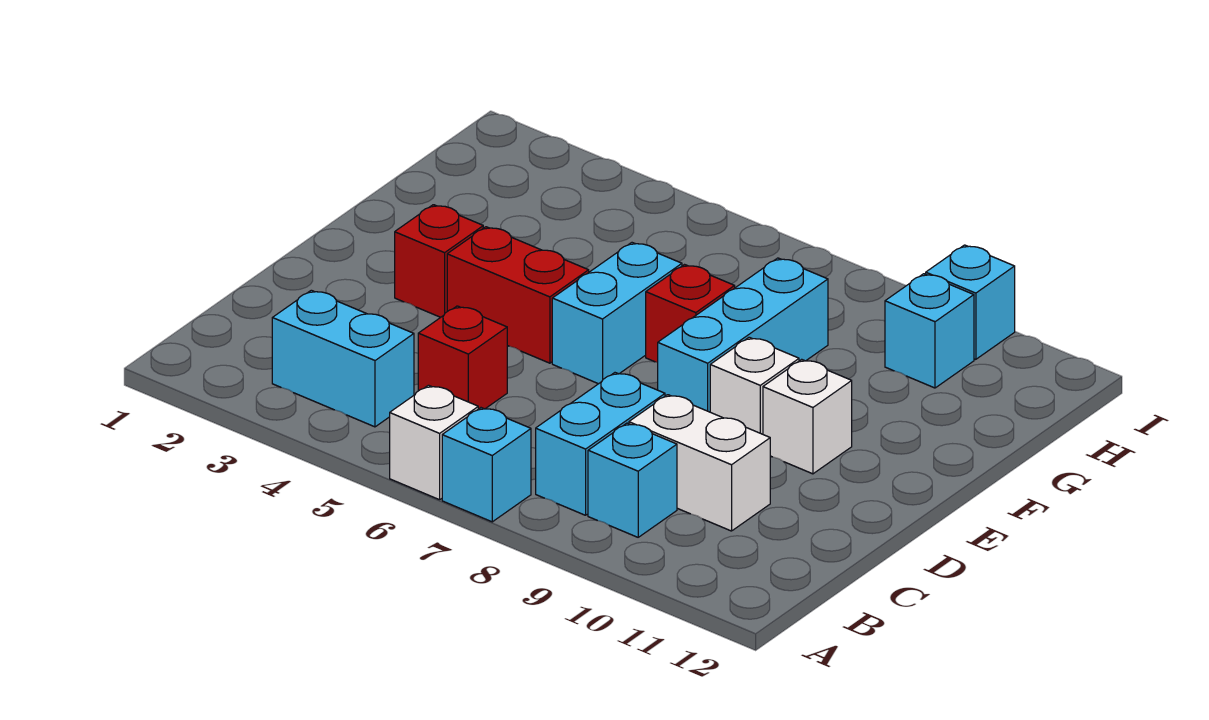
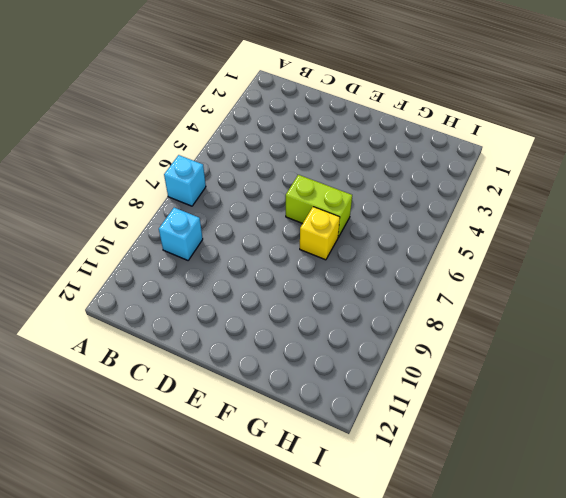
lime brick E6:F6 level 1 -> cyan brick E6:F6 level 1
yellow brick F7 level 1 -> red brick F7 level 1
none -> white brick A6 level 1
none -> cyan brick B3:B4 level 1
none -> cyan brick B8:C8 level 1

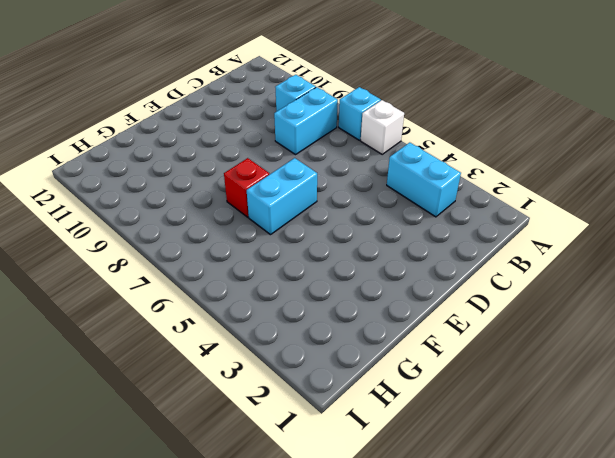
none -> red brick C5 level 1
none -> white brick C9:C10 level 1
none -> red brick E3 level 1

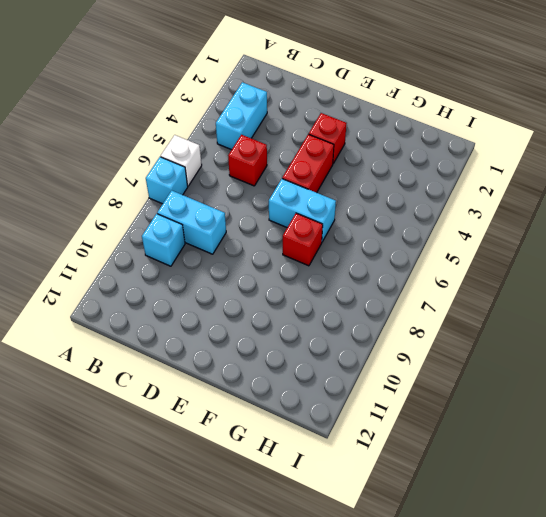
none -> white brick C9:C10 level 1
none -> cyan brick E8:G8 level 1
none -> white brick E9 level 1

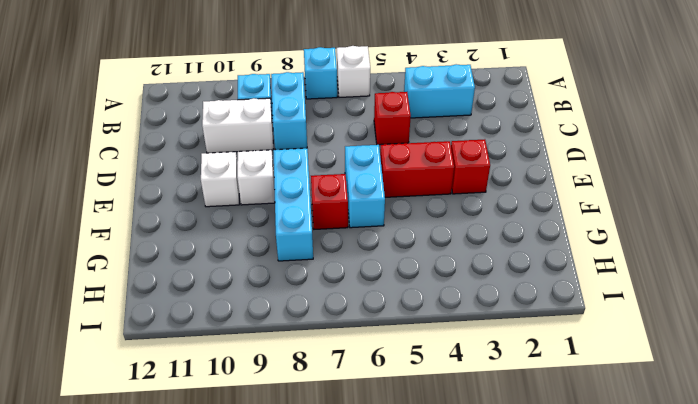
none -> cyan brick H10 level 1
none -> cyan brick I10 level 1

